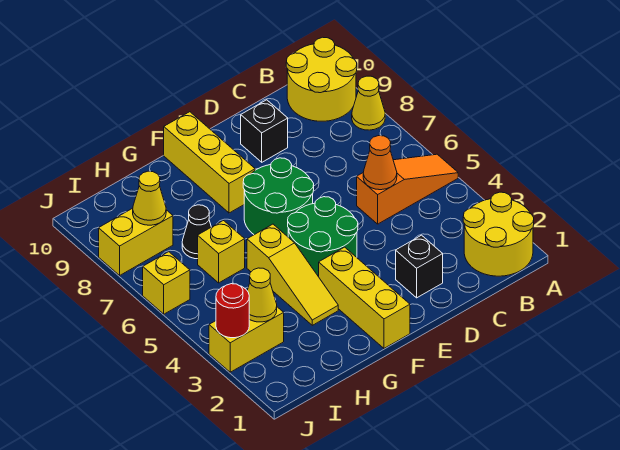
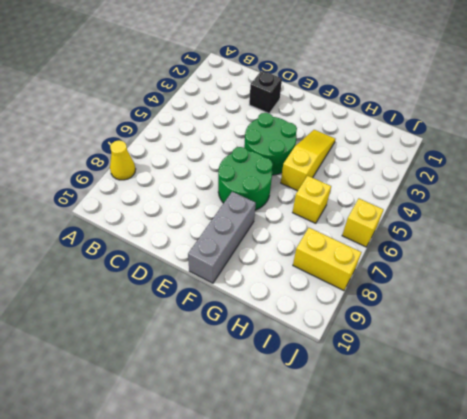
grey brick F8:F10 level 1 -> yellow brick F8:F10 level 1
none -> yellow round brick A1:B2 level 1
none -> orange slope A5:C5 level 1 top C
none -> yellow round brick A9:B10 level 1

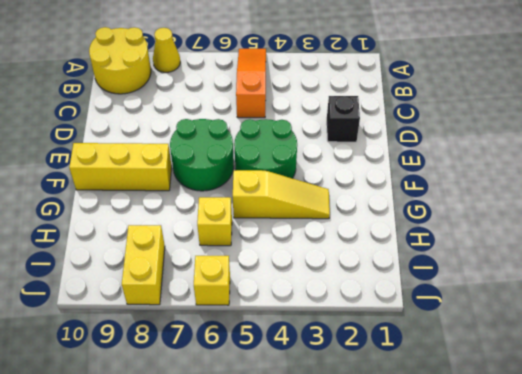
none -> yellow round brick A1:B2 level 1
none -> black brick D9 level 1
none -> yellow brick F1:F3 level 1

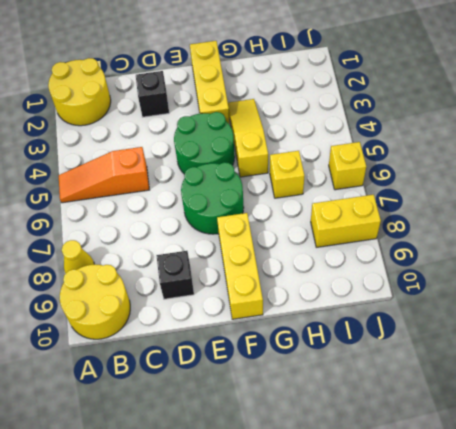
none -> black cone H7 level 1
none -> yellow brick I3:J3 level 1
none -> orange cone C5 level 2

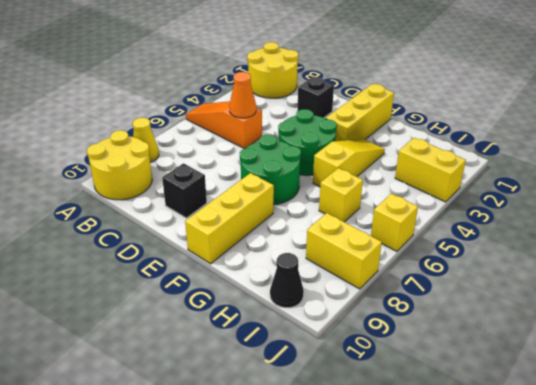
black cone I10 level 1 -> black cone H7 level 1
none -> yellow cone I3 level 2
none -> yellow cone I8 level 2
none -> red round brick J3 level 2

